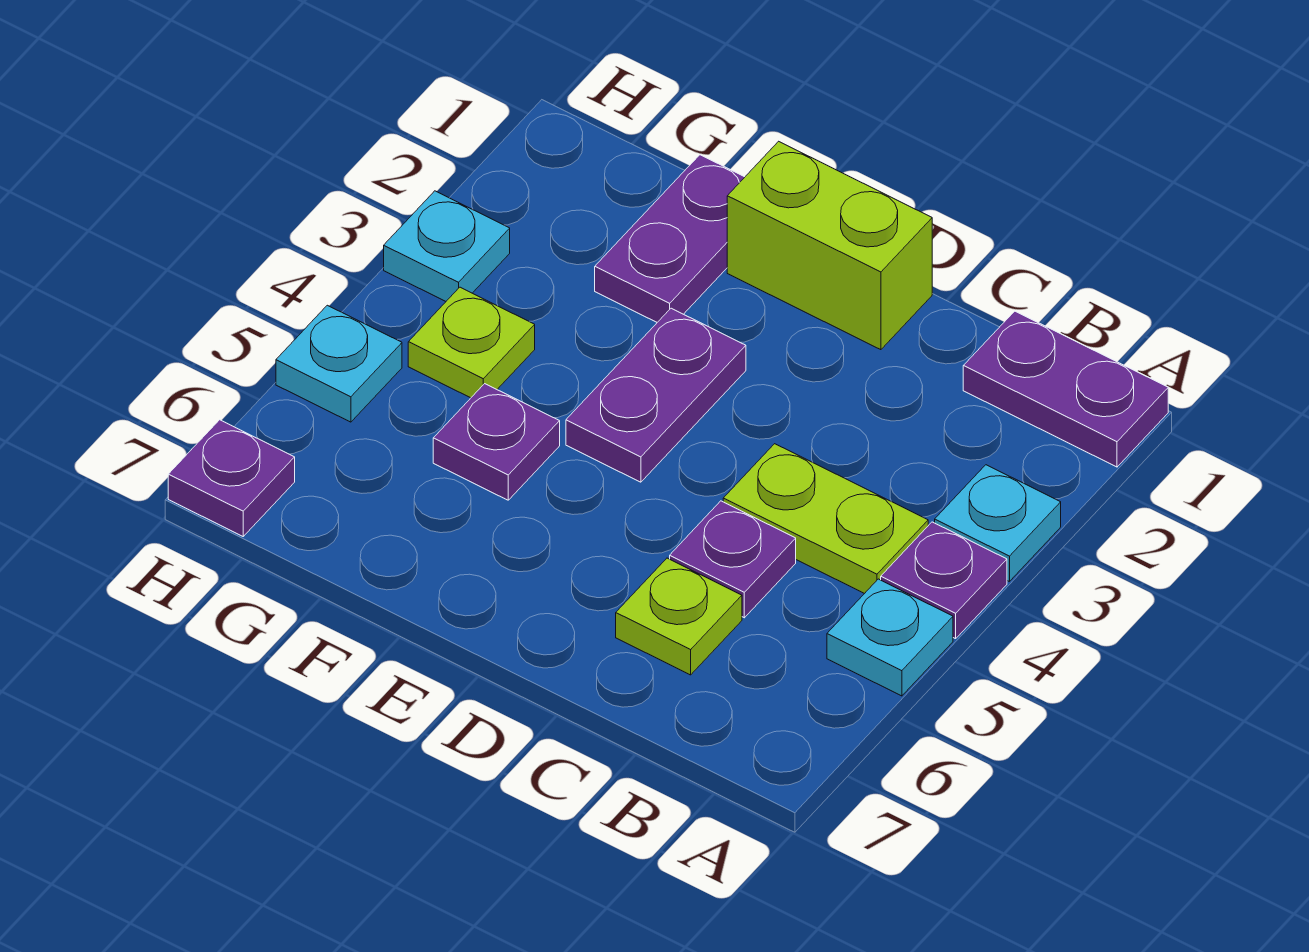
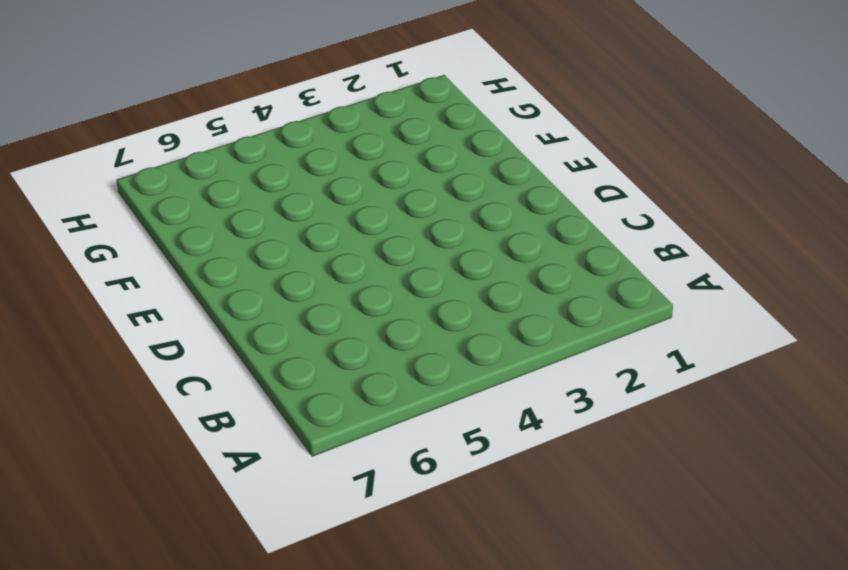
none -> purple plate A1:B1 level 1
none -> cyan plate A3 level 1
none -> purple plate A4 level 1

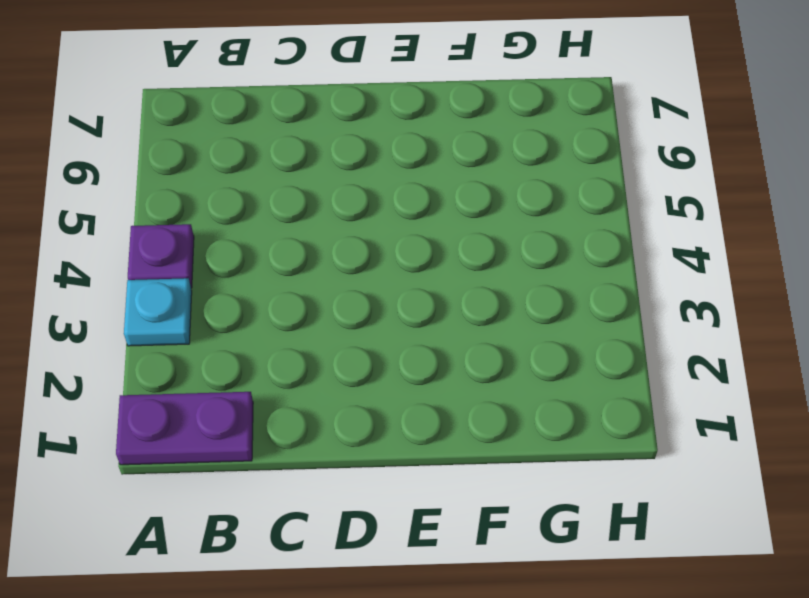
none -> cyan plate A5 level 1
none -> lime plate B4:C4 level 1
none -> purple plate C5 level 1

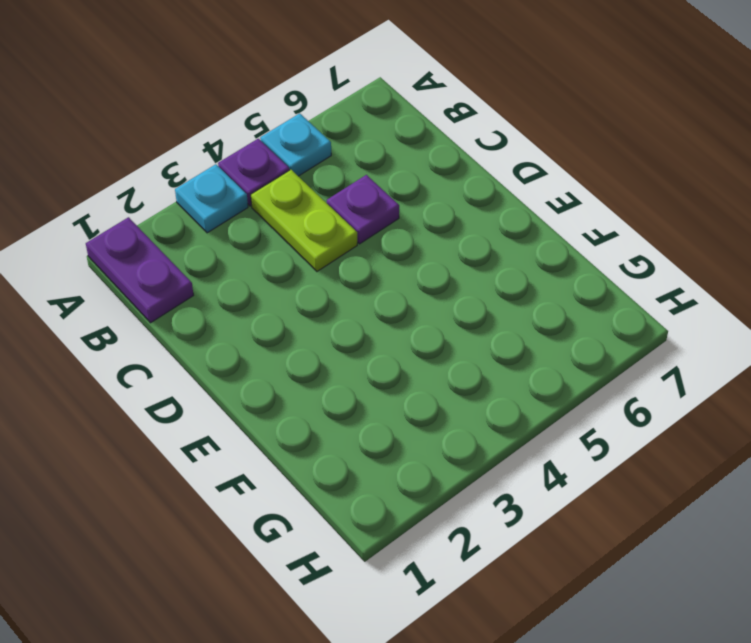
none -> lime plate C6 level 1
none -> lime brick D1:E1 level 1
none -> purple plate E3:E4 level 1

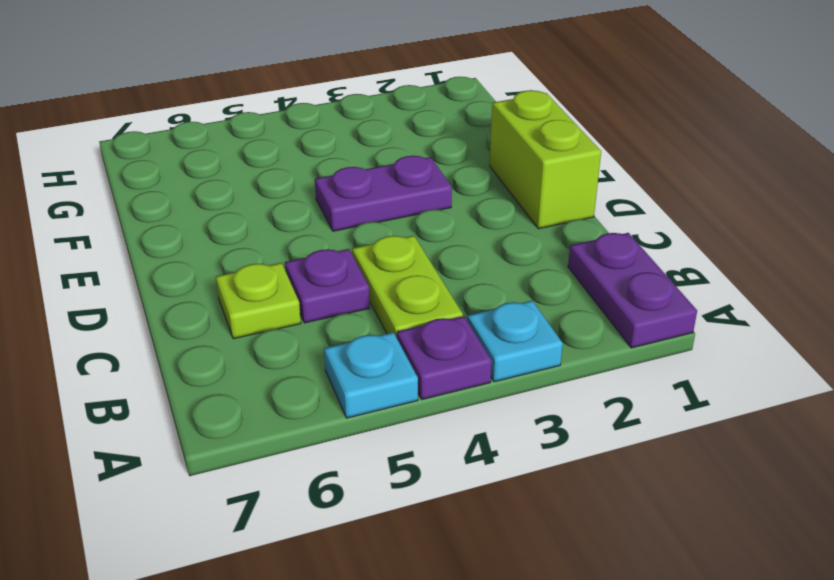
none -> purple plate F1:F2 level 1
none -> purple plate F5 level 1
none -> lime plate G4 level 1

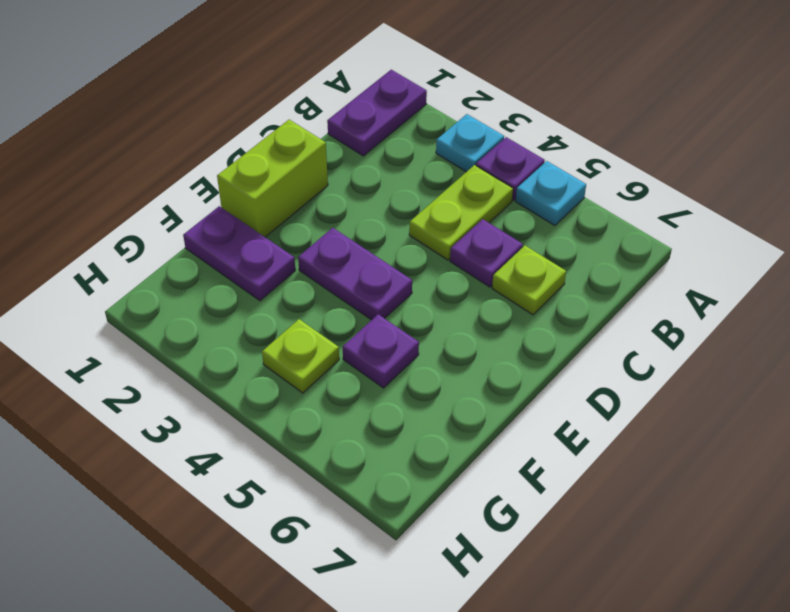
none -> cyan plate H3 level 1
none -> cyan plate H5 level 1
none -> purple plate H7 level 1

